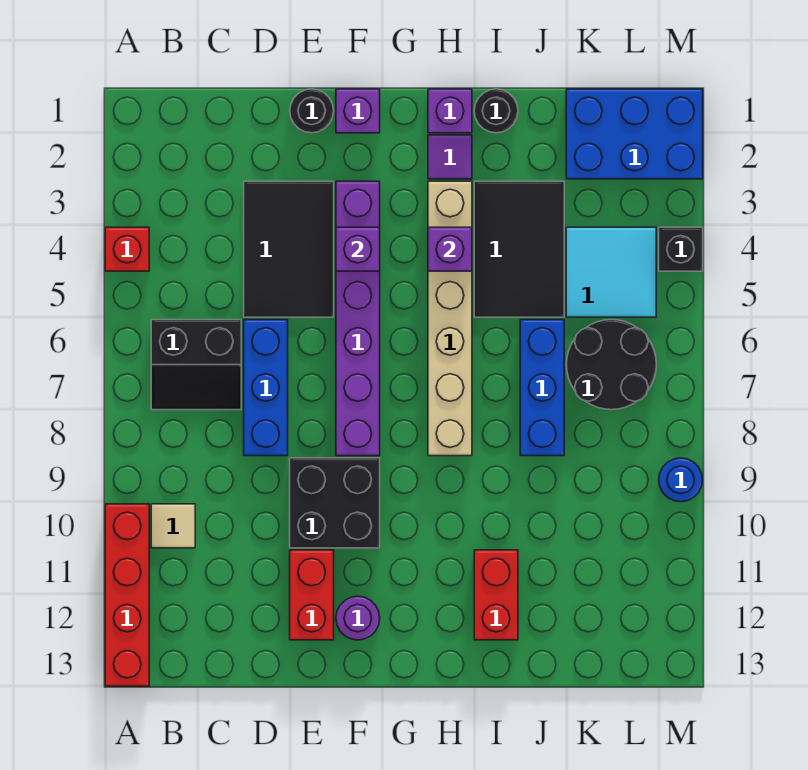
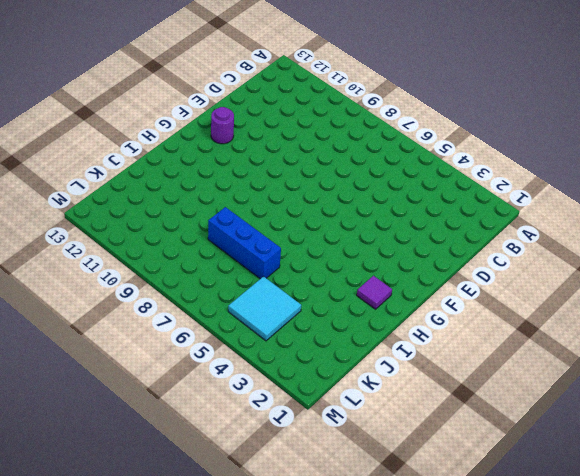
none -> red brick A4 level 1
none -> red brick A10:A13 level 1
none -> black slope B6:C7 level 1 top 6

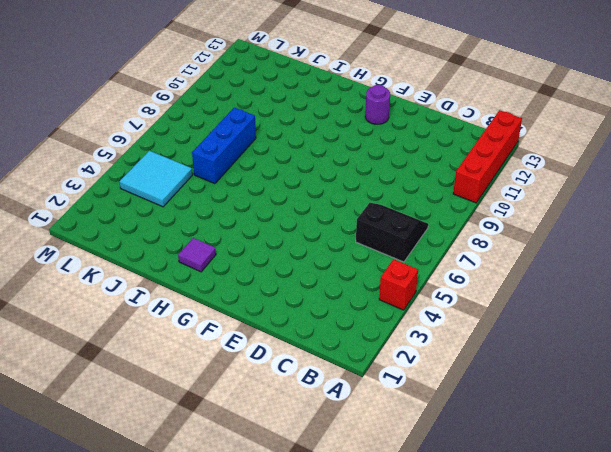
none -> tan tile B10 level 1
none -> black tile D3:E5 level 1
none -> blue brick D6:D8 level 1

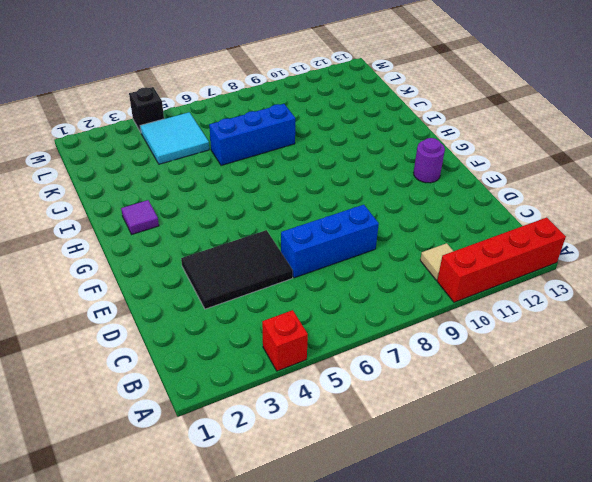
none -> black slope B6:C7 level 1 top 6
none -> black round brick E1 level 1
none -> black brick E9:F10 level 1

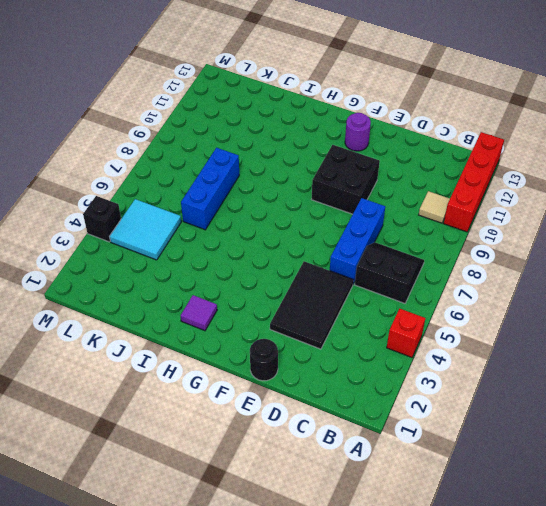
none -> red brick E11:E12 level 1
none -> purple brick F1 level 1
none -> purple brick F3:F8 level 1

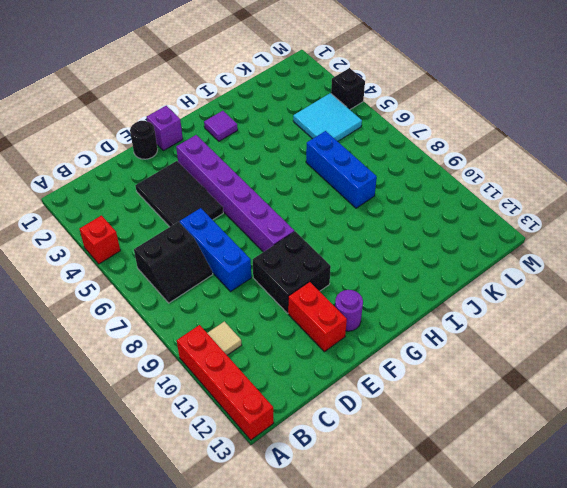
none -> purple brick H1 level 1
none -> tan brick H3:H8 level 1
none -> black round brick I1 level 1

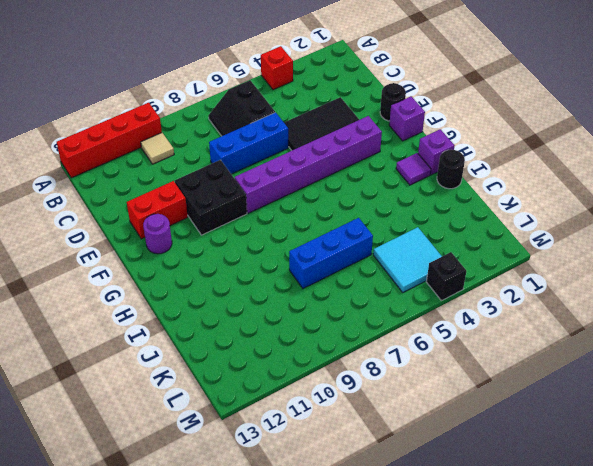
none -> tan brick H3:H8 level 1
none -> black tile I3:J5 level 1
none -> red brick I11:I12 level 1

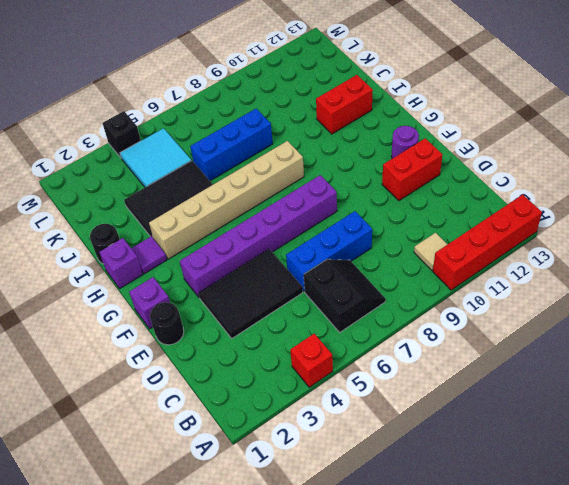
none -> black brick E9:F10 level 1
none -> blue brick K1:M2 level 1
none -> black round brick K6:L7 level 1

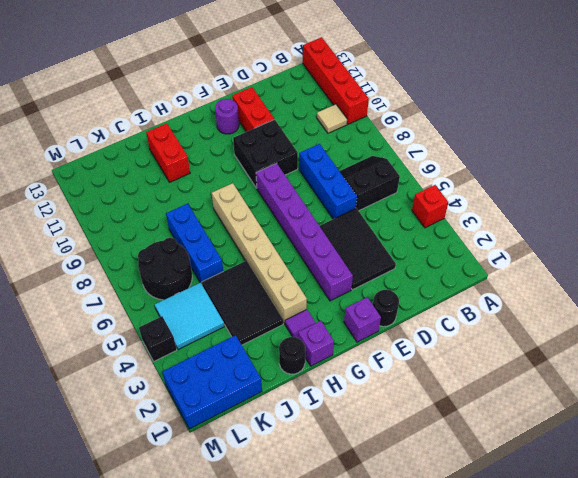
none -> blue round brick M9 level 1
none -> purple brick F4 level 2
none -> purple brick H4 level 2

